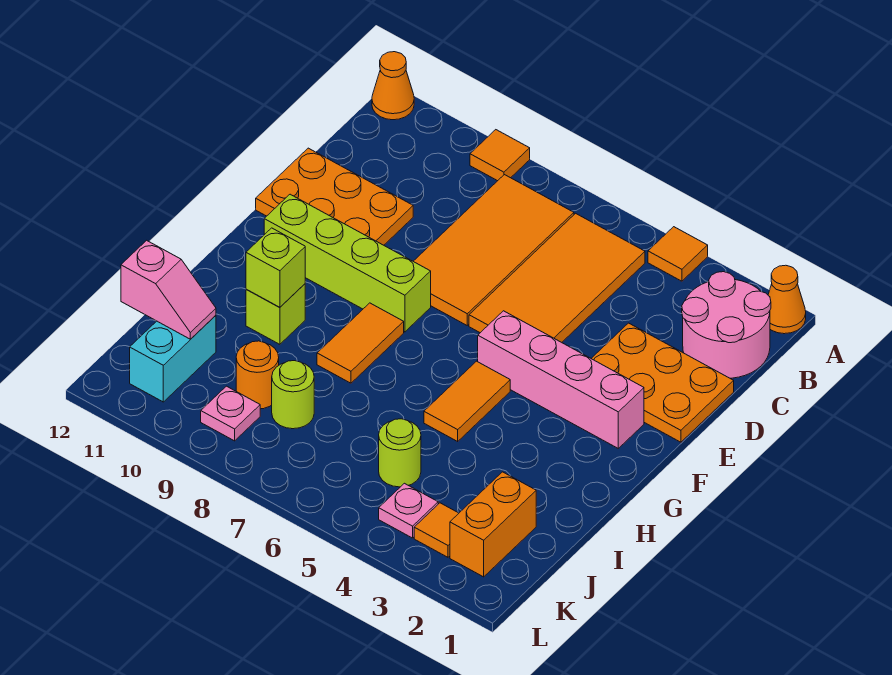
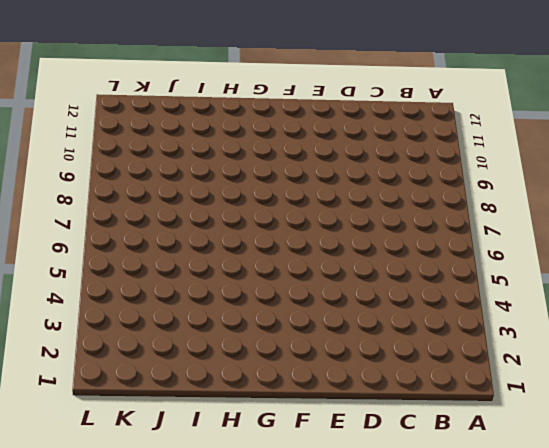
none -> orange cone A1 level 1
none -> orange tile A4 level 1
none -> orange tile A9 level 1

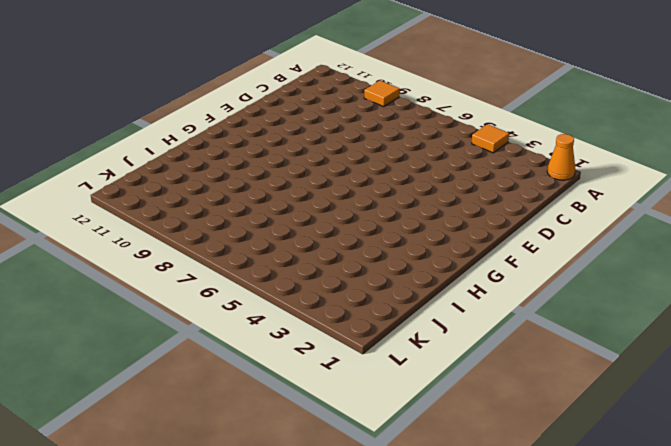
none -> orange cone A12 level 1
none -> pink round brick B1:C2 level 1
none -> orange tile B5:E6 level 1

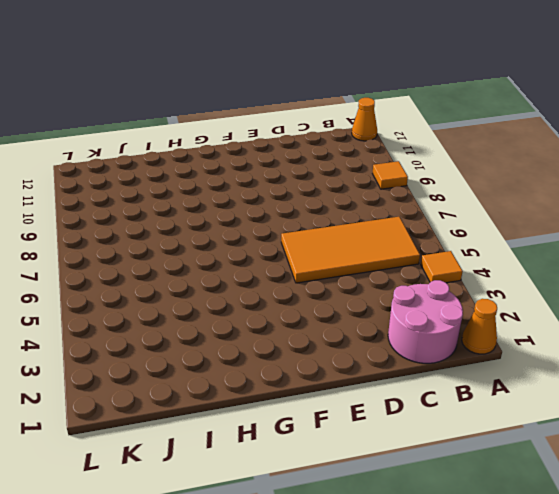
none -> orange tile B7:E8 level 1
none -> orange plate D1:E3 level 1
none -> orange plate D10:E12 level 1

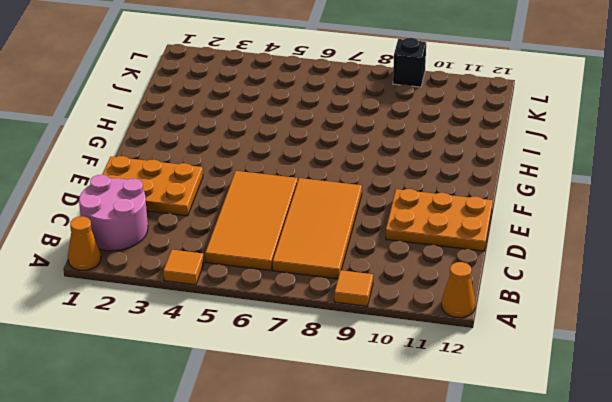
black brick L9 level 1 -> none
none -> pink brick F2:F5 level 1
none -> lime brick F8:F11 level 1
none -> orange tile G5:H5 level 1

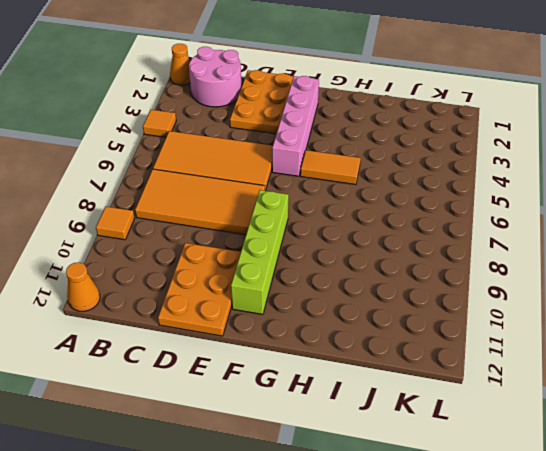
none -> orange tile G8:H8 level 1
none -> lime brick H10 level 1
none -> orange brick J2:K2 level 1

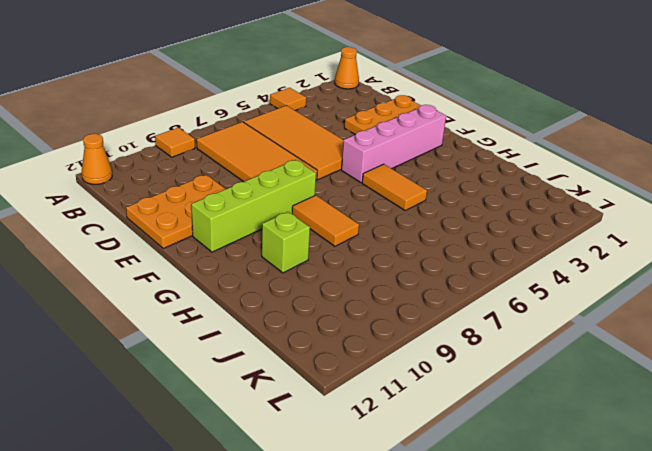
none -> pink round brick B1:C2 level 1
none -> orange brick J2:K2 level 1
none -> lime round brick J5 level 1

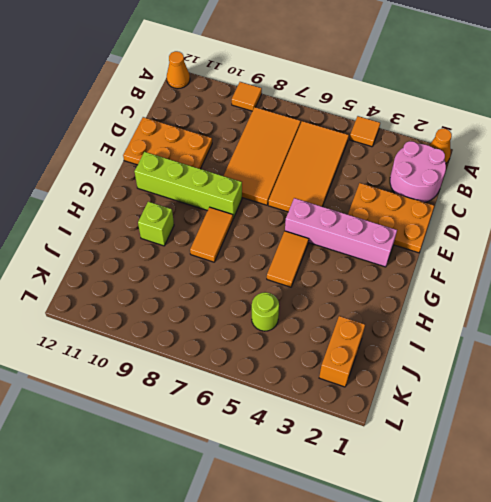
none -> lime round brick J8 level 1
none -> orange round brick J9 level 1
none -> cyan brick J11:K11 level 1

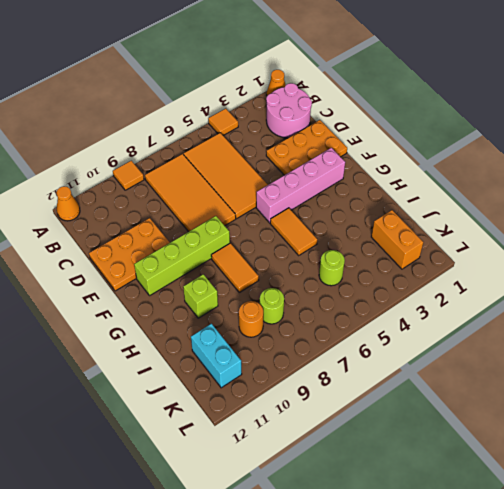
none -> orange tile K3 level 1
none -> pink plate K4 level 1
none -> pink plate K9 level 1

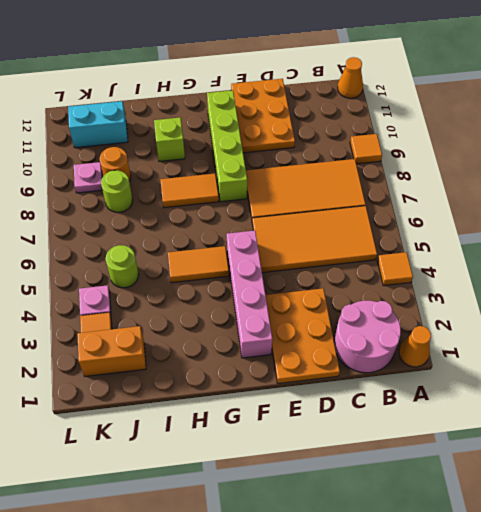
none -> lime brick H10 level 2
none -> pink slope J11:J12 level 2 top 12

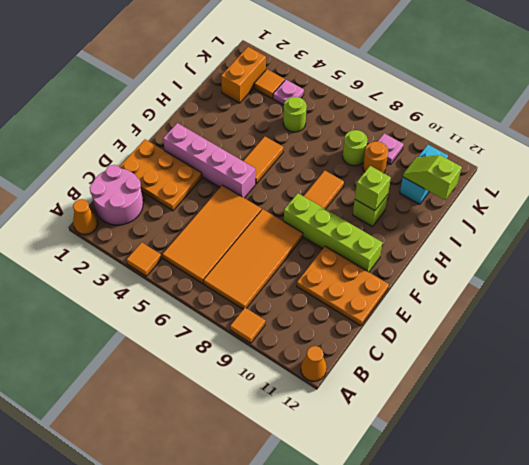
lime slope J11:J12 level 2 top 12 -> pink slope J11:J12 level 2 top 12

